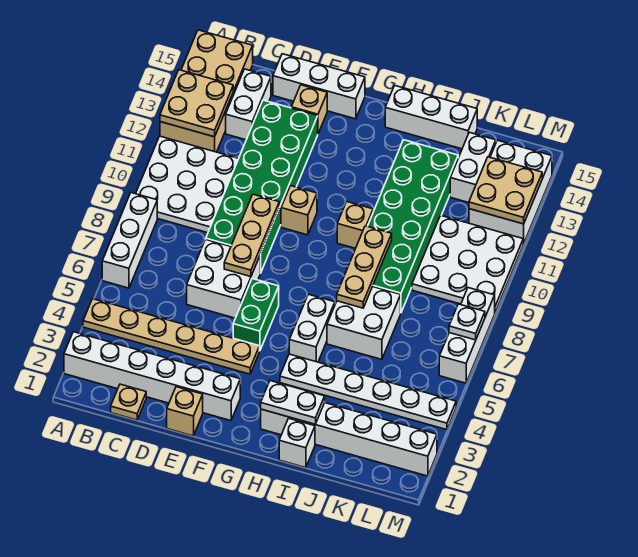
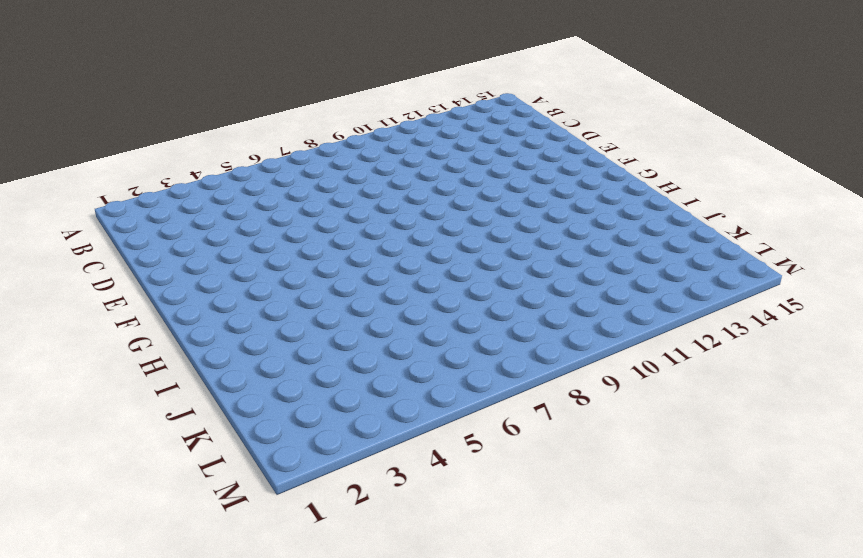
none -> white brick A2:F2 level 1
none -> tan plate A4:F4 level 1
none -> white brick A6:A8 level 1
none -> white plate A9:C11 level 1

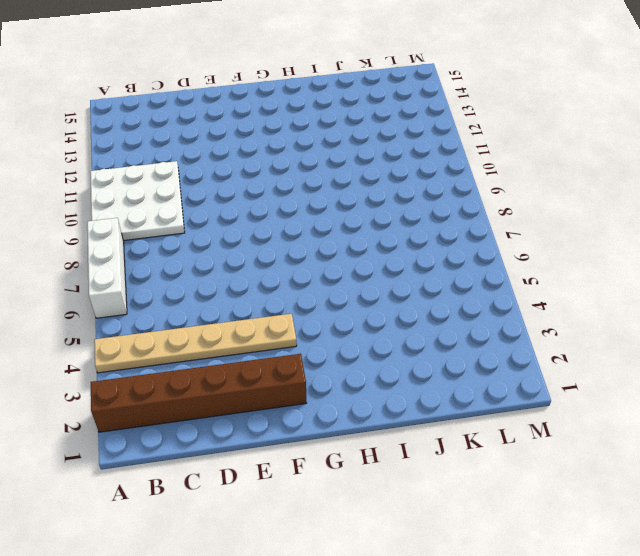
brown brick A2:F2 level 1 -> white brick A2:F2 level 1
none -> tan brick A12:B15 level 1
none -> tan plate C1 level 1
none -> white brick C13:C14 level 1
none -> white brick D6:E7 level 1

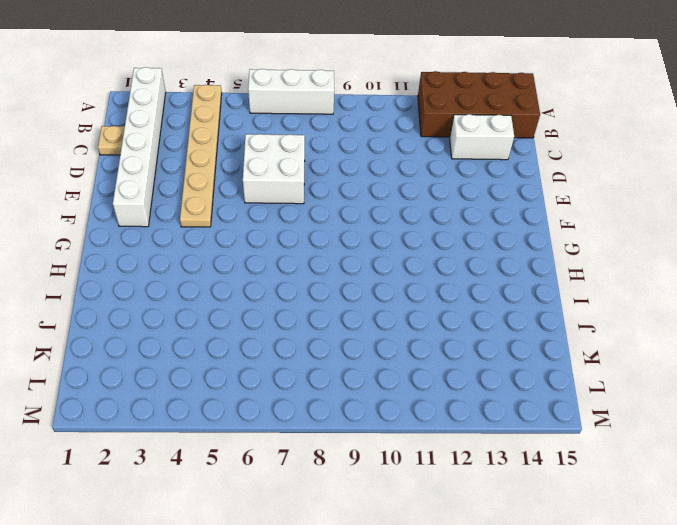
brown brick A12:B15 level 1 -> tan brick A12:B15 level 1
none -> white plate A9:C11 level 1
none -> green brick D8:E13 level 1
none -> white brick D15:F15 level 1
none -> tan brick E1 level 1

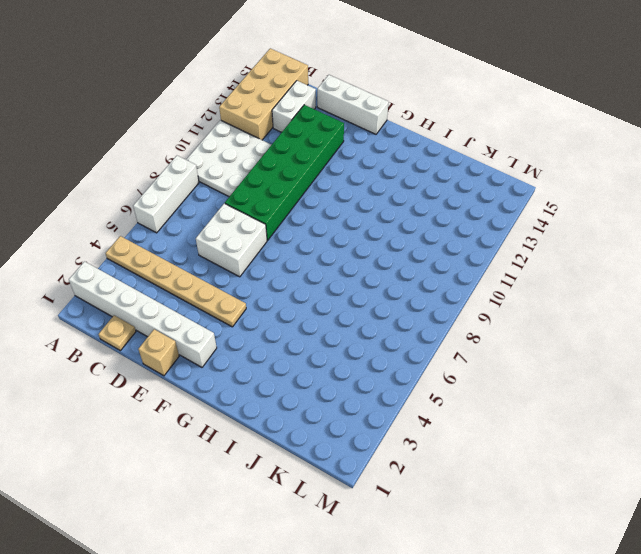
none -> tan brick E14 level 1
none -> green brick F5:F6 level 1
none -> tan brick F10 level 1
none -> white brick H2:M2 level 1

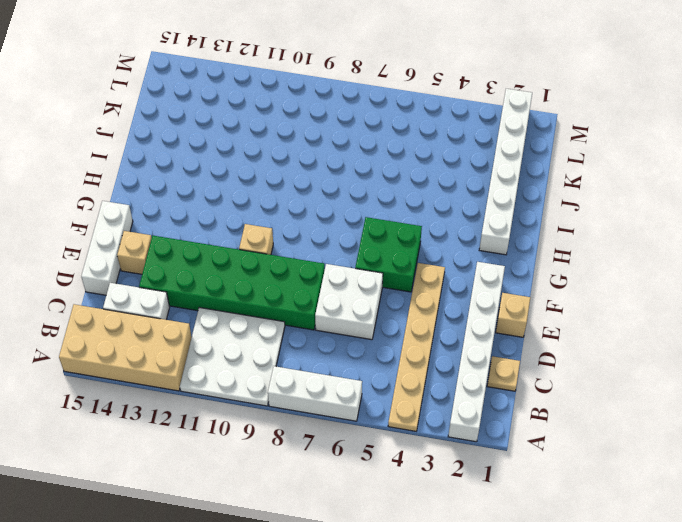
green brick F5:G6 level 1 -> green brick F5:F6 level 1
none -> white plate H4:M4 level 1
none -> white brick H5:H6 level 1
none -> tan brick H10 level 1
none -> white brick H15:J15 level 1

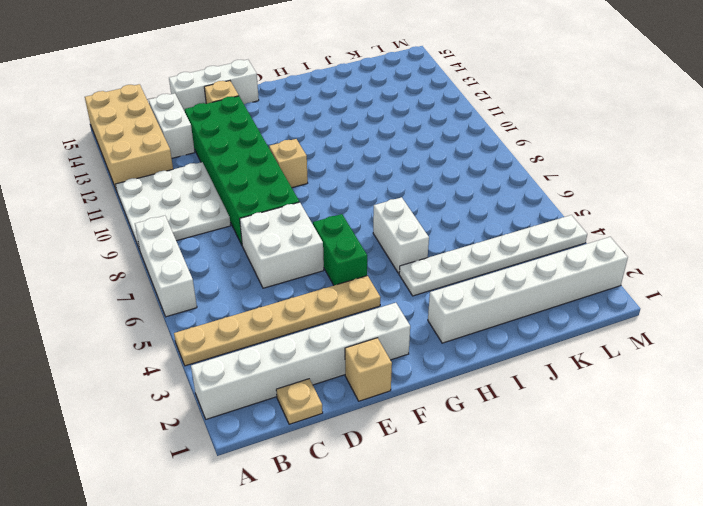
none -> tan brick H10 level 1
none -> white brick H15:J15 level 1
none -> white brick I1 level 1
none -> white brick I6:J7 level 1

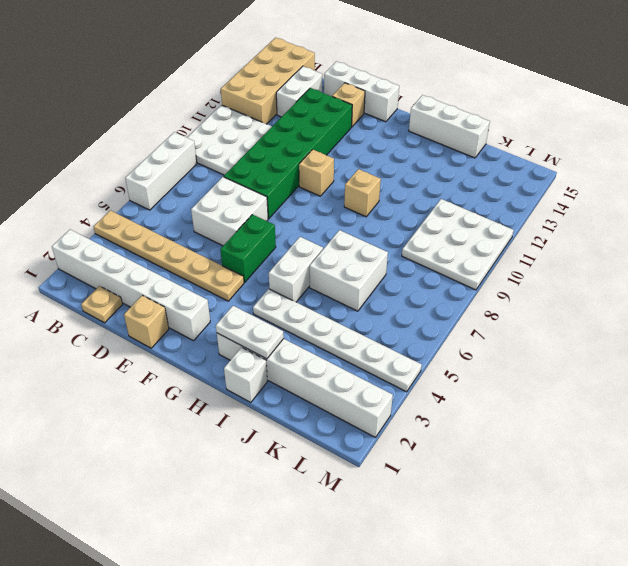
none -> green brick I8:J13 level 1
none -> white brick K13:K14 level 1
none -> white brick L12:M14 level 1
none -> white brick M6:M8 level 1

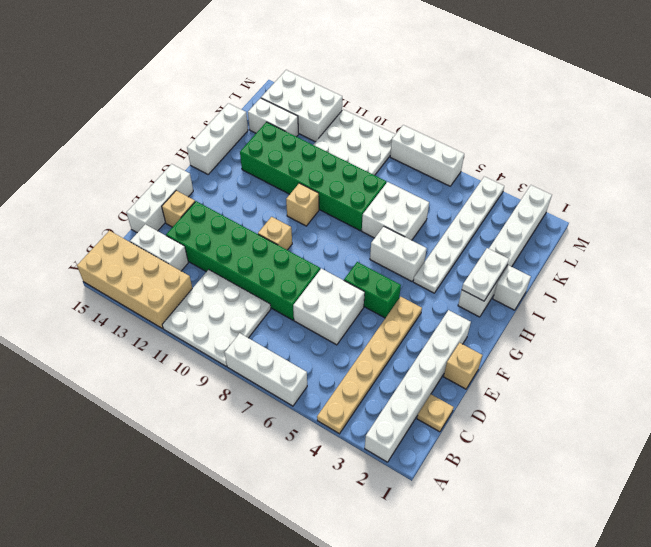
none -> tan plate A12:B13 level 2
none -> tan plate E7:E9 level 2
none -> tan plate I7:I9 level 2
none -> tan plate L12:M13 level 2

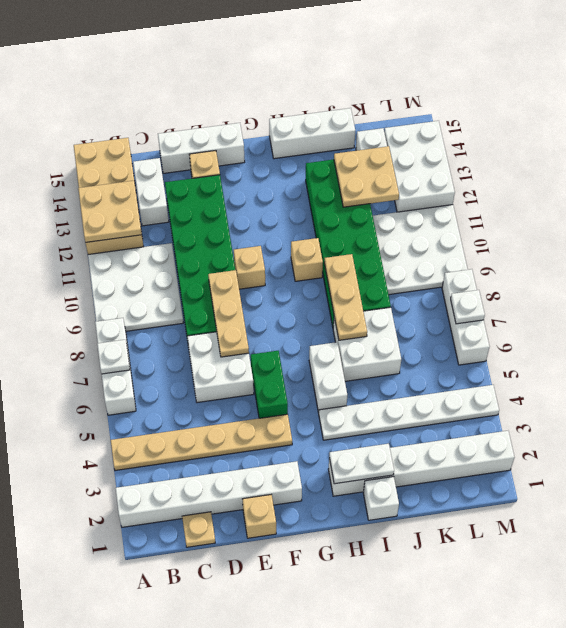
white plate A7 level 2 -> none
tan plate J12:K13 level 2 -> tan plate L12:M13 level 2

